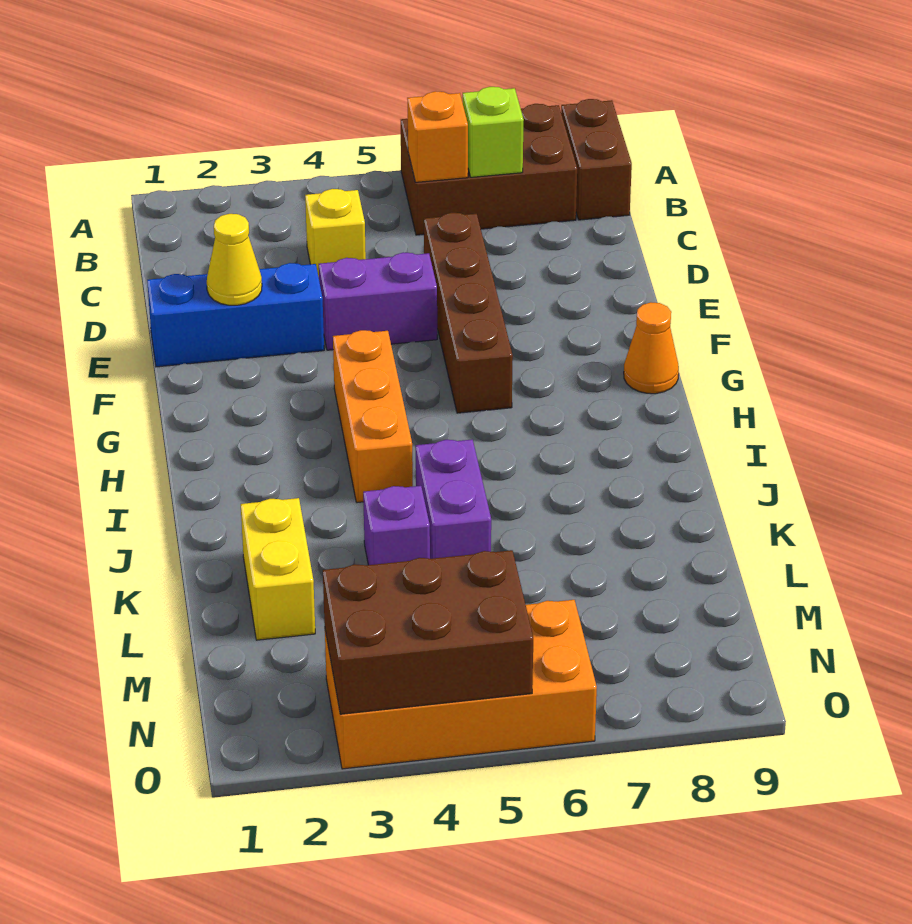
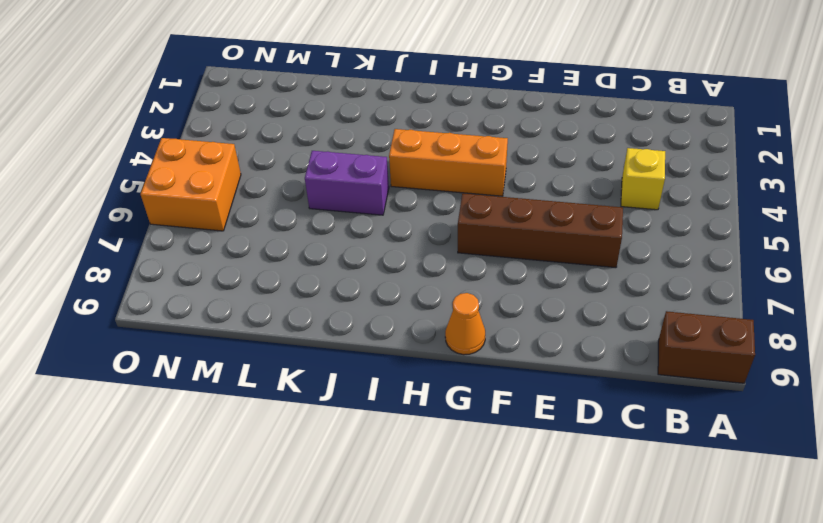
orange brick N5:O6 level 1 -> orange brick N3:O6 level 1
none -> brown brick A6:B8 level 1
none -> blue brick E1:E3 level 1
none -> purple brick E4:E5 level 1

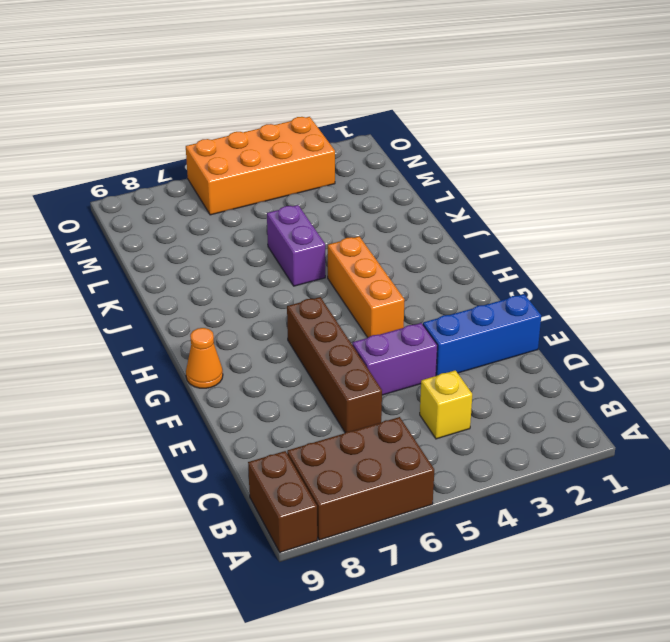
none -> yellow brick K2:L2 level 1
none -> purple brick K4 level 1
none -> orange brick B6 level 2

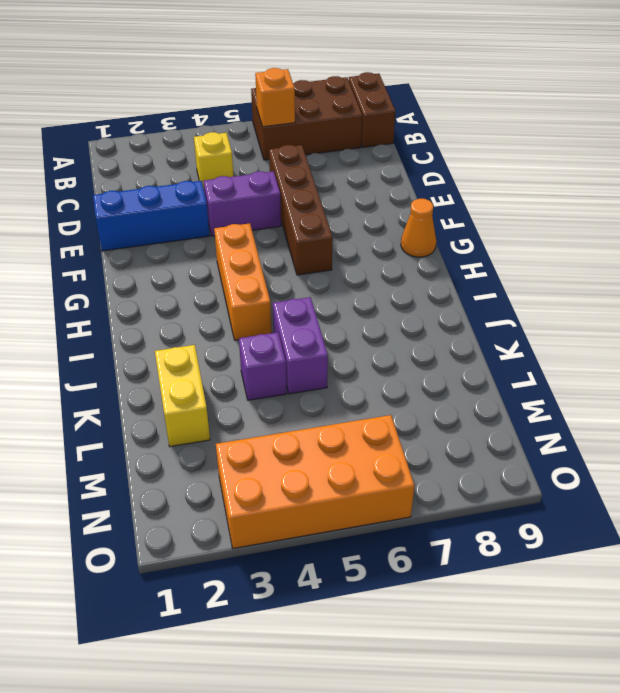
none -> lime brick B7 level 2
none -> yellow cone E2 level 2
none -> brown brick N3:O5 level 2

